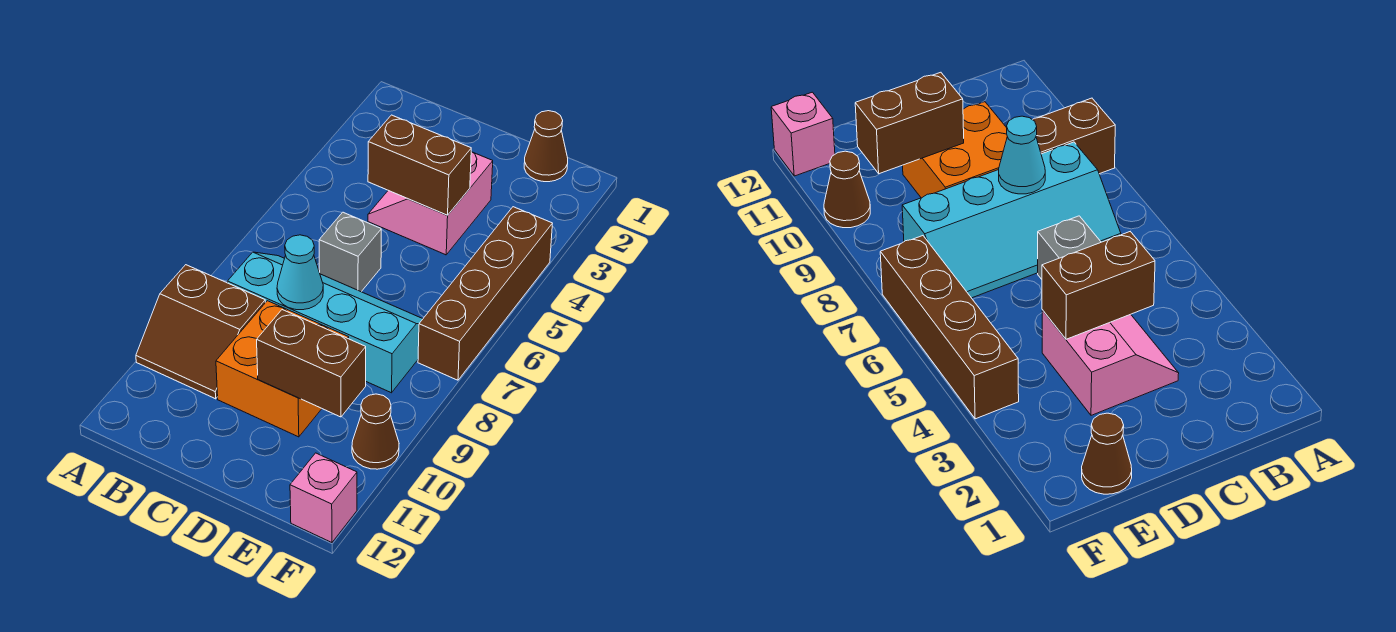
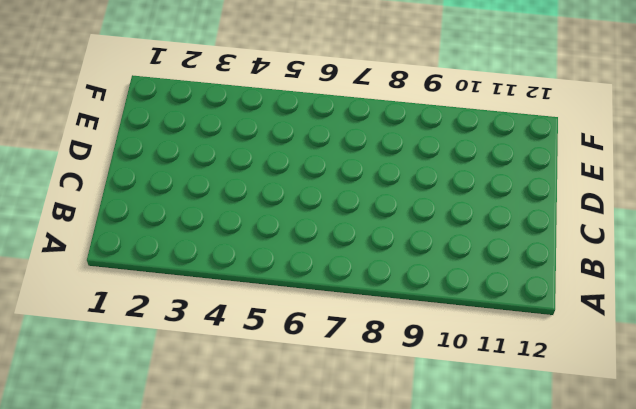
none -> brown slope A9:B10 level 1 top 9
none -> cyan slope B7:E8 level 1 top 8
none -> pink slope C3:D4 level 1 top D

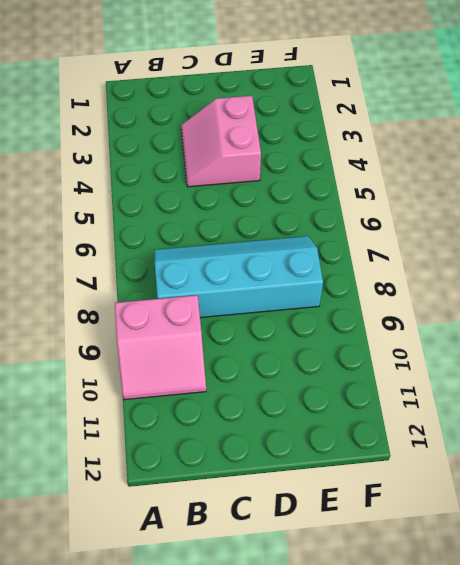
pink slope A9:B10 level 1 top 9 -> brown slope A9:B10 level 1 top 9
none -> grey brick C6 level 1
none -> orange brick C9:D10 level 1
none -> brown cone E1 level 1

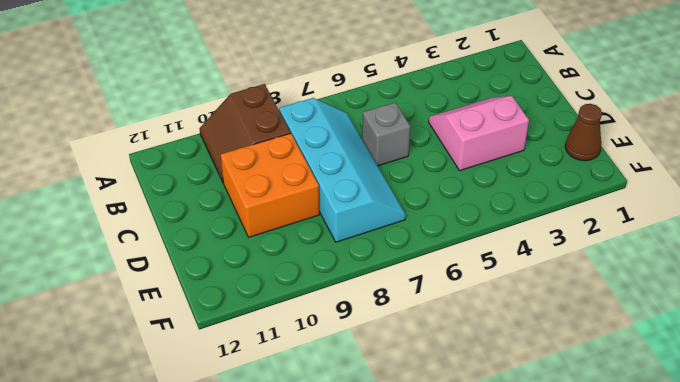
none -> brown brick F4:F7 level 1
none -> brown cone F10 level 1
none -> pink brick F12 level 1

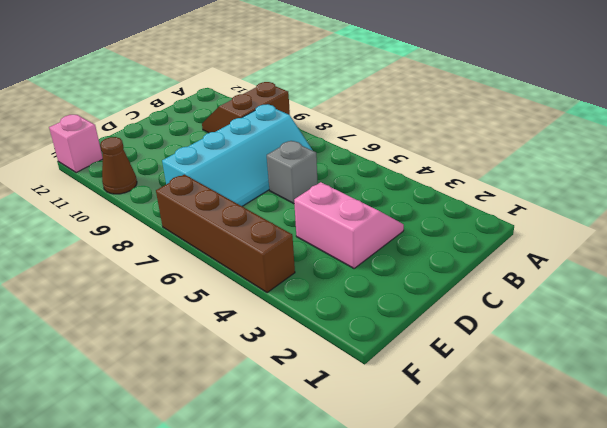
none -> orange brick C9:D10 level 1
none -> brown cone E1 level 1
none -> brown brick C4:D4 level 2

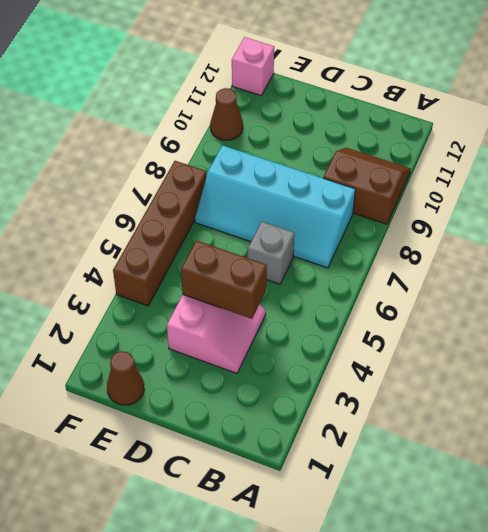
none -> orange brick C9:D10 level 1
none -> cyan cone C8 level 2
none -> brown brick D10:E10 level 2

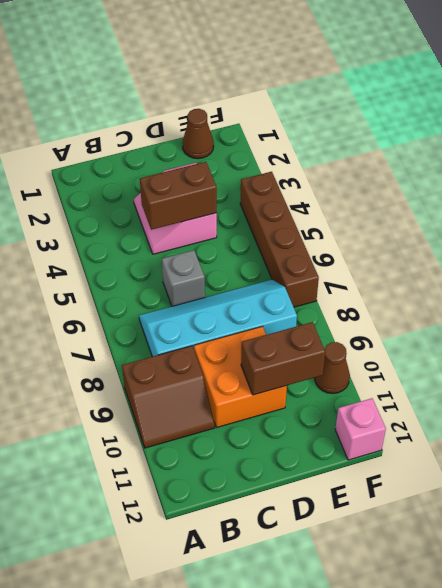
none -> cyan cone C8 level 2

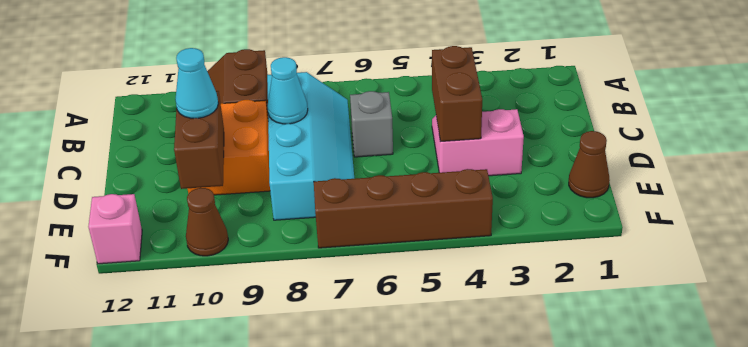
cyan cone D10 level 3 -> none

